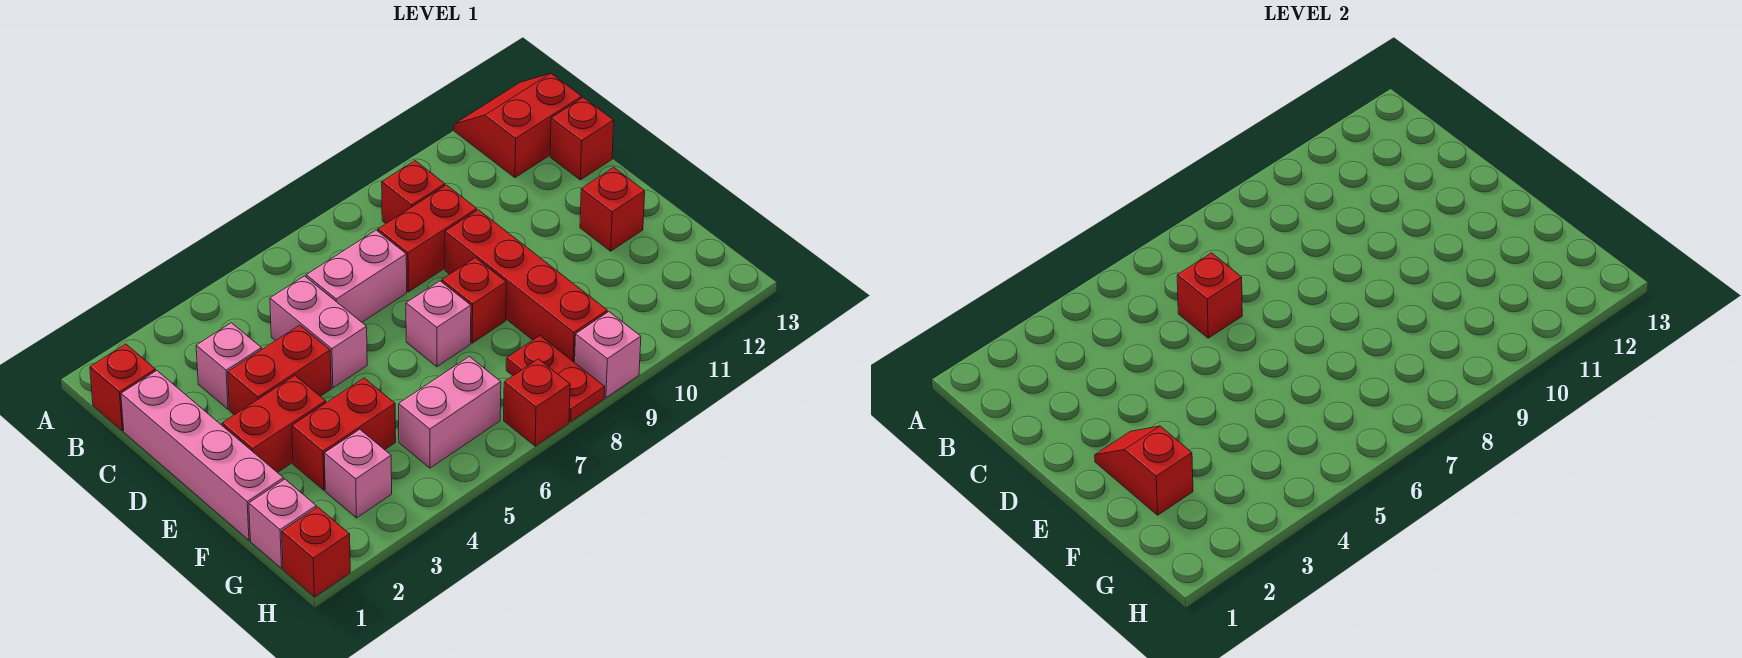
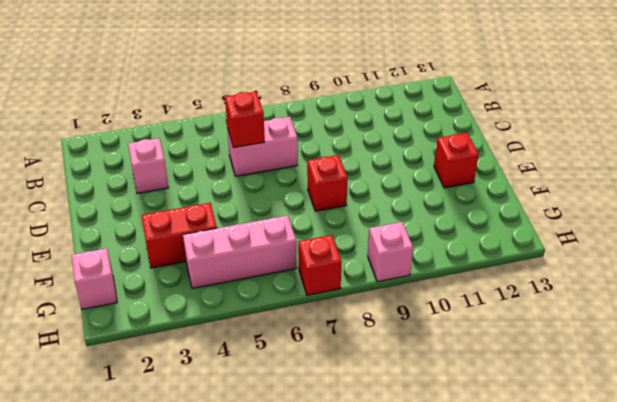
pink brick G4:G6 level 1 -> pink brick G5:G6 level 1
none -> red slope A12:B13 level 1 top B
none -> red brick B1 level 1
none -> red brick B9 level 1

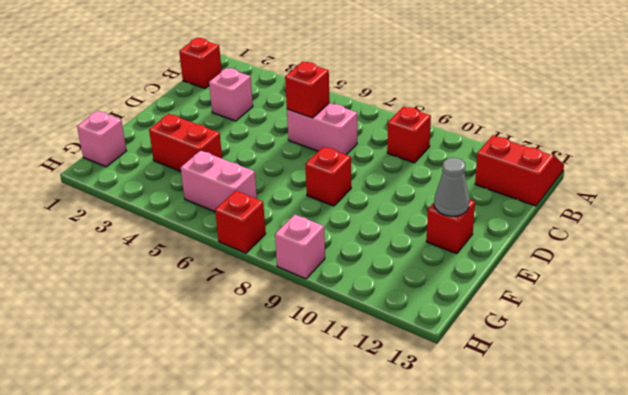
grey cone E12 level 2 -> none
none -> pink brick C1:F1 level 1
none -> pink brick C5:D5 level 1
none -> red brick C8:C9 level 1

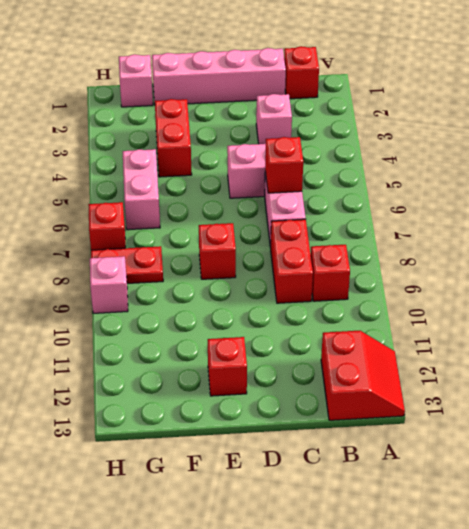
none -> red brick C13 level 1
none -> red brick D3:D4 level 1
none -> red brick D9:G9 level 1

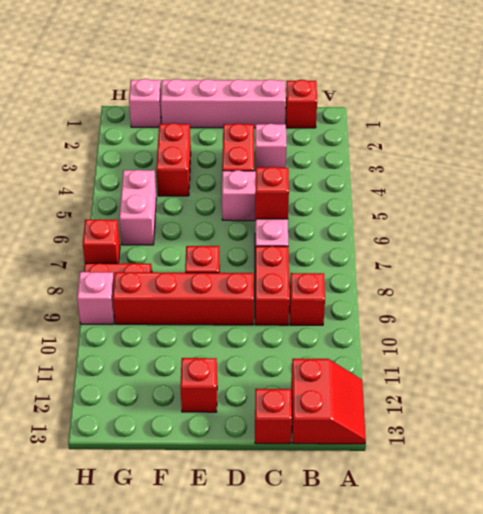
none -> red brick E2:E3 level 1
none -> pink brick E7 level 1
none -> pink brick G3 level 1

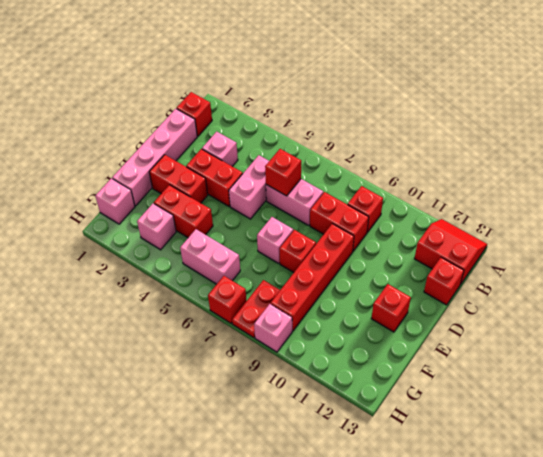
none -> red brick H1 level 1
none -> red slope E2:F2 level 2 top F

